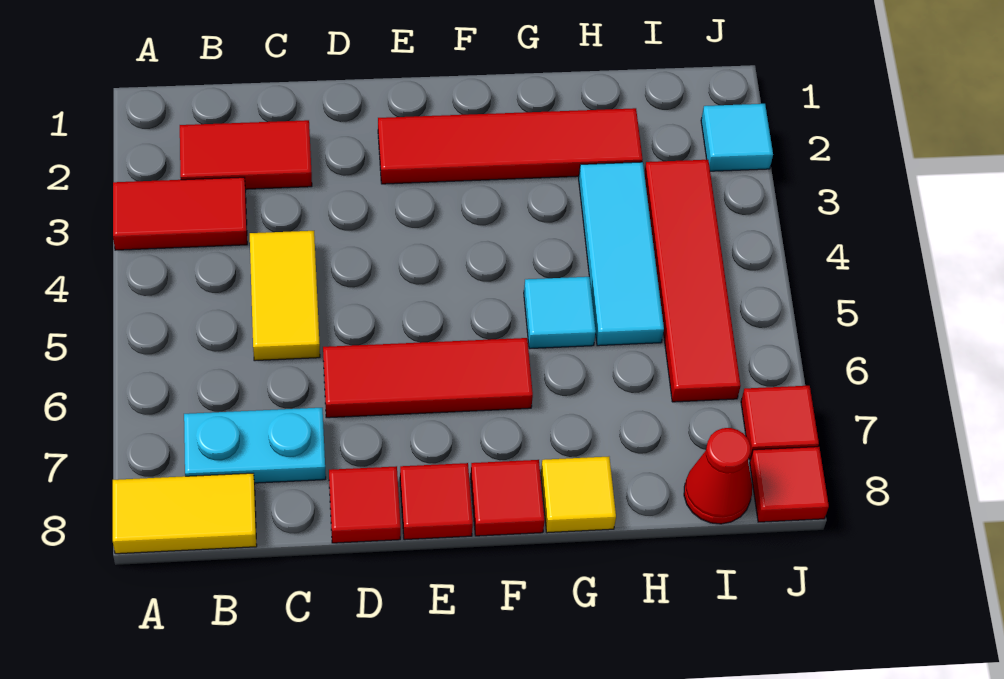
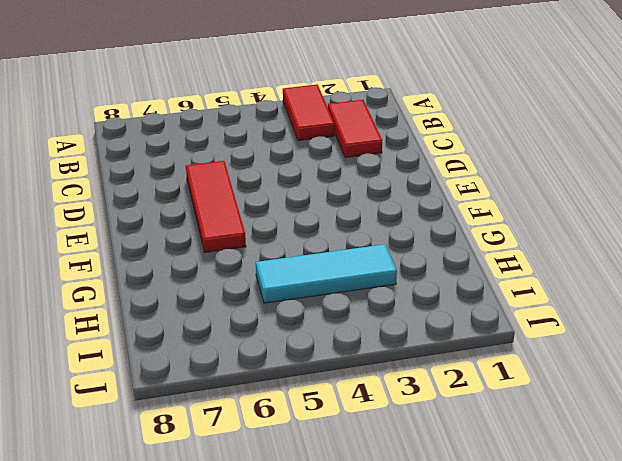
none -> yellow tile A8:B8 level 1
none -> cyan plate B7:C7 level 1
none -> yellow tile C4:C5 level 1

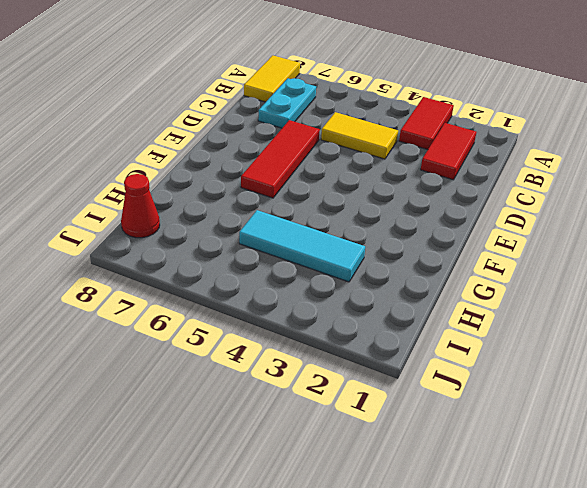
none -> red tile D8 level 1
none -> red tile E2:H2 level 1
none -> red tile E8 level 1

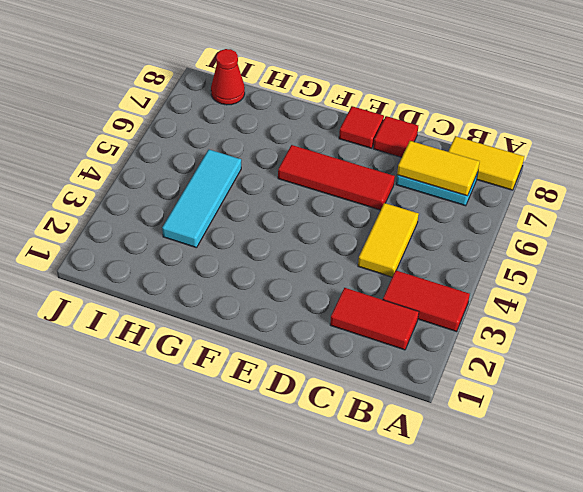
yellow tile B7:C7 level 2 -> none
none -> red tile E2:H2 level 1
none -> red tile F8 level 1
none -> cyan tile G5 level 1

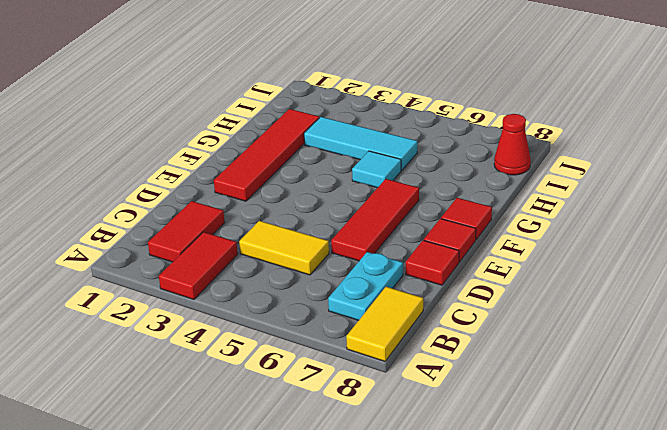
none -> yellow tile G8 level 1
none -> red tile I3:I6 level 1
none -> cyan tile J2 level 1

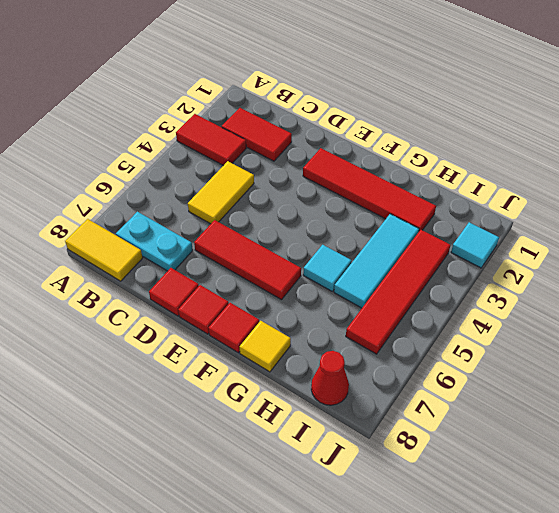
none -> red tile J7 level 1
none -> red tile J8 level 1

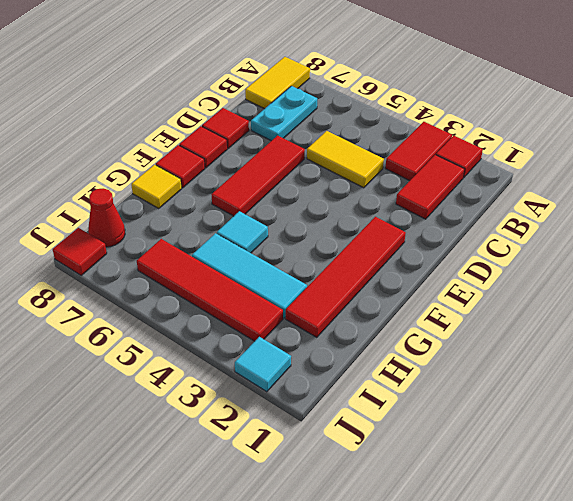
red tile A2 level 1 -> red tile J7 level 1

